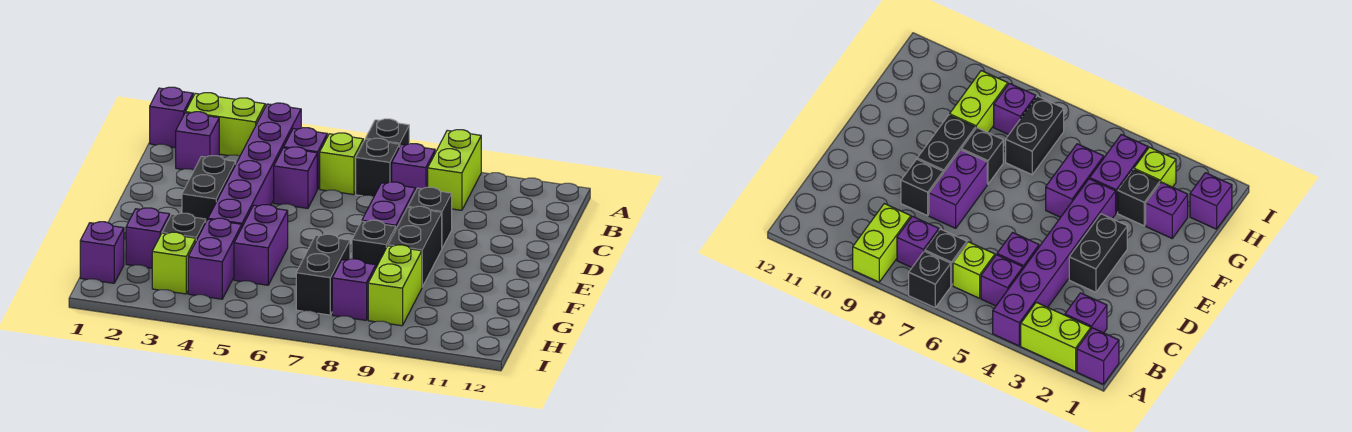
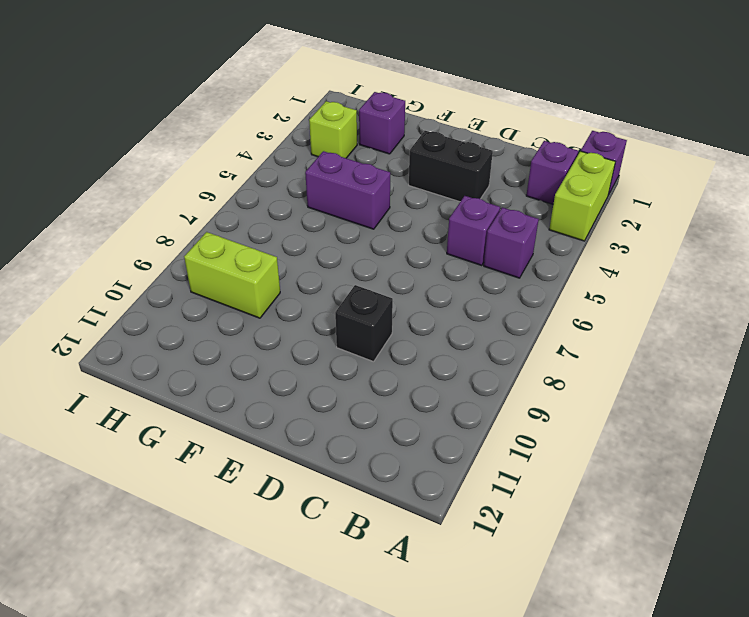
none -> purple brick A4:F4 level 1
none -> black brick A7 level 1
none -> lime brick A9:B9 level 1

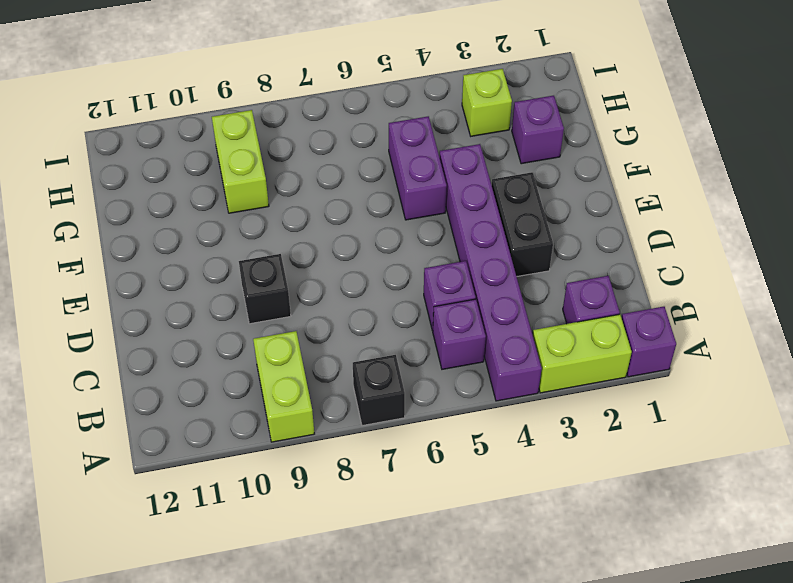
none -> lime brick B6 level 1
none -> black brick B7 level 1
none -> purple brick B8 level 1

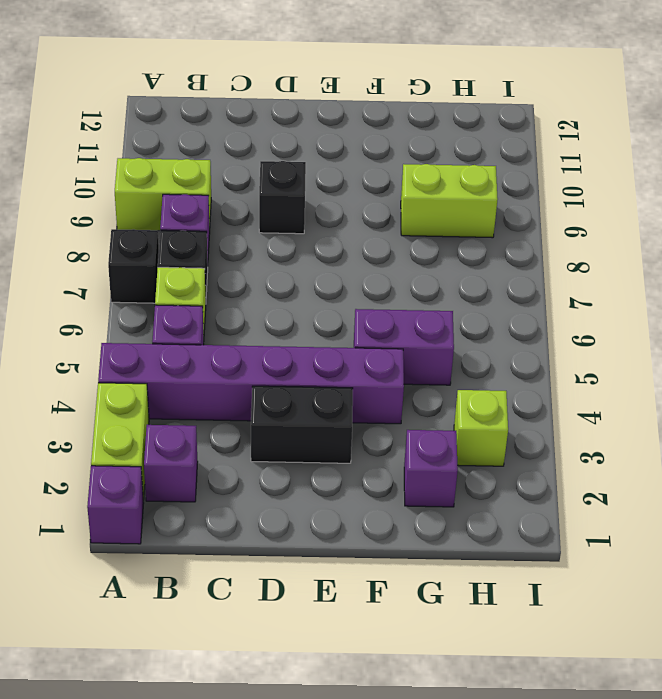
none -> purple brick C5 level 1
none -> purple brick D8:E8 level 1
none -> black brick E9:F9 level 1

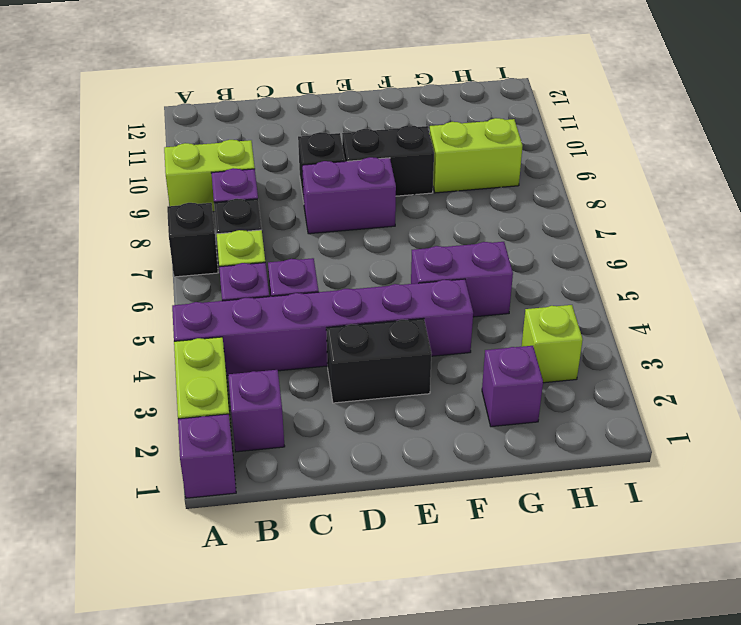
none -> black brick F8 level 1
none -> black brick G3 level 1
none -> purple brick G4:H4 level 1

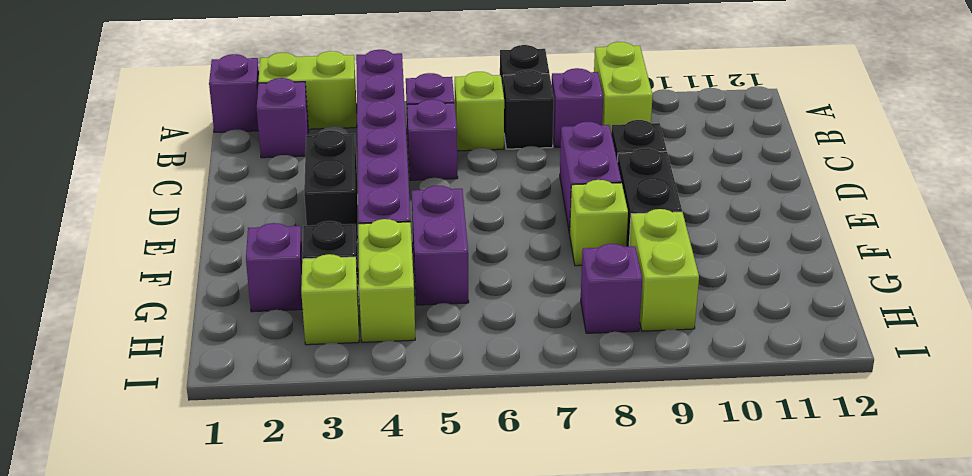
lime brick F8 level 1 -> black brick F8 level 1
lime brick G4:H4 level 1 -> purple brick G4:H4 level 1
none -> black brick G7:H7 level 1
none -> purple brick H1 level 1

